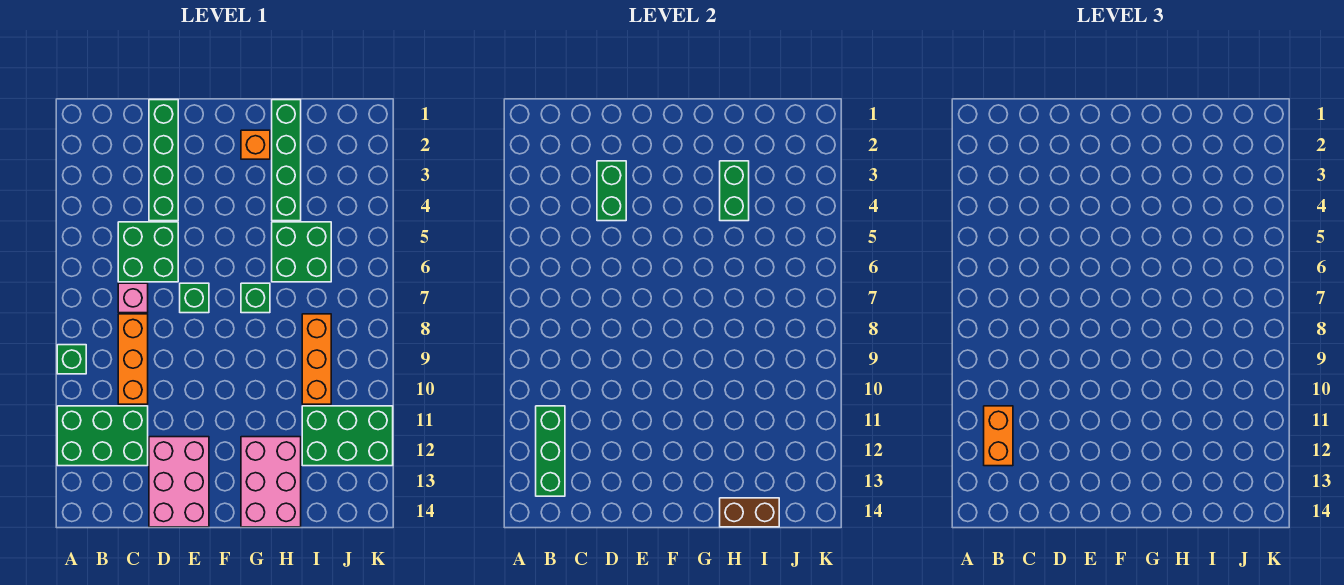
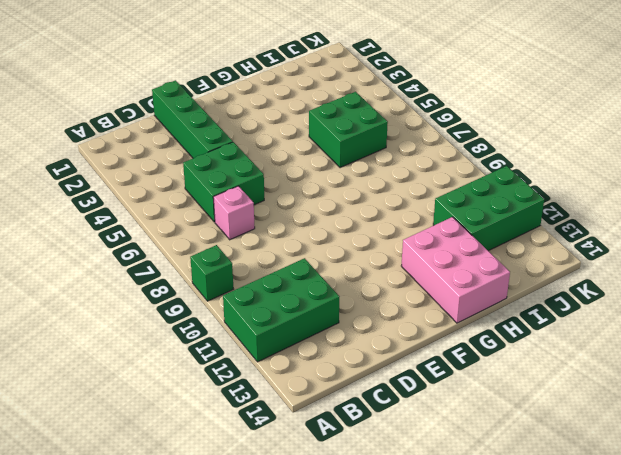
none -> orange brick C8:C10 level 1
none -> pink brick D12:E14 level 1
none -> green brick E7 level 1

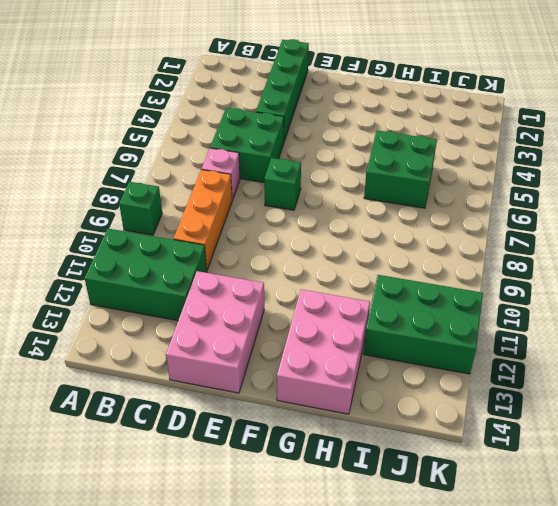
none -> orange brick G2 level 1
none -> green brick G7 level 1
none -> green brick H1:H4 level 1

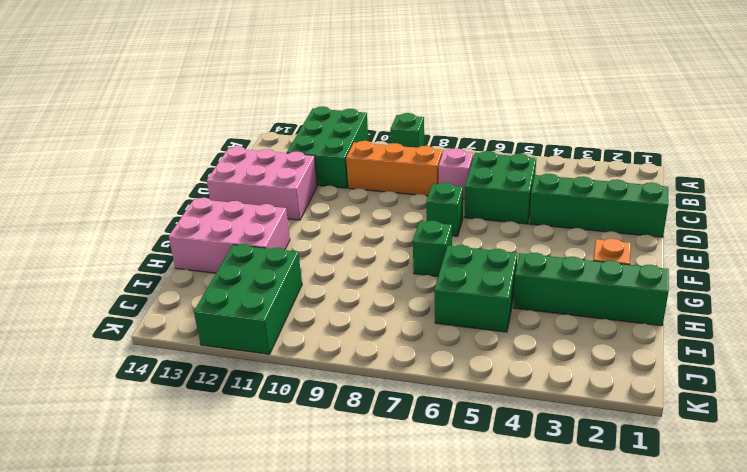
none -> orange brick I8:I10 level 1
none -> green brick B11:B13 level 2
none -> green brick D3:D4 level 2

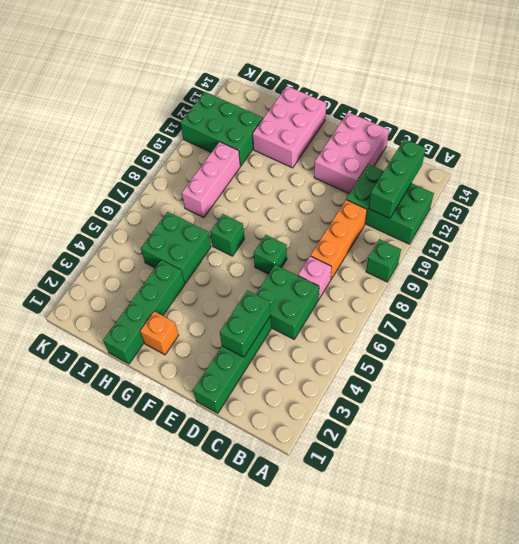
pink brick I8:I10 level 1 -> orange brick I8:I10 level 1
none -> green brick H3:H4 level 2
none -> brown brick H14:I14 level 2
none -> orange brick B11:B12 level 3

